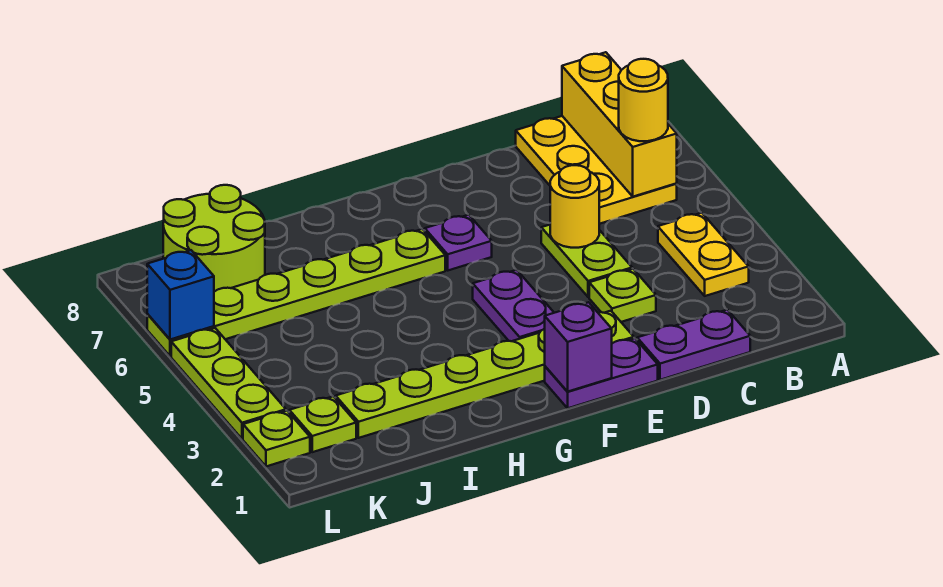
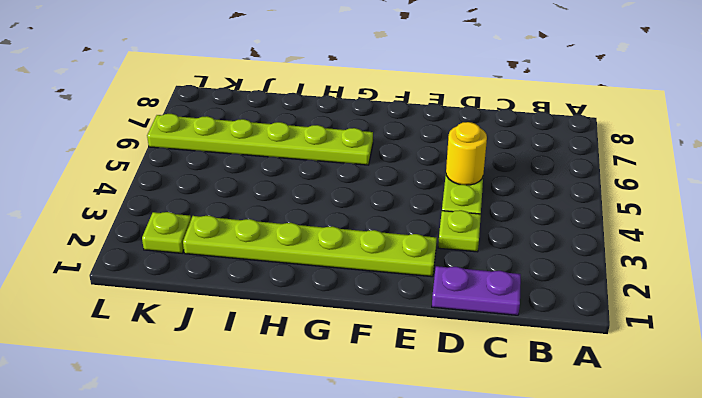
none -> yellow plate B3:B4 level 1
none -> yellow plate B6:C8 level 1
none -> purple plate E1:F1 level 1

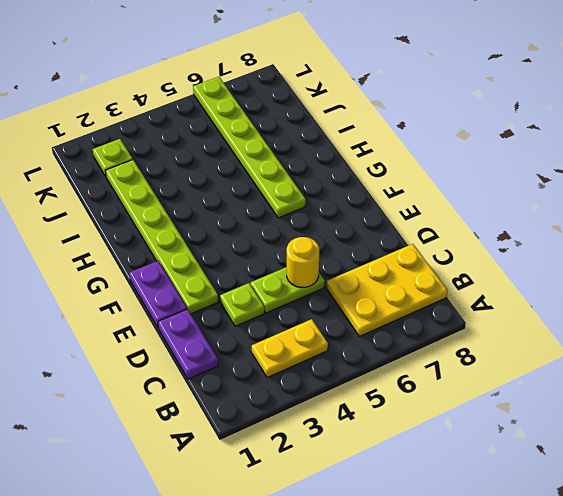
none -> purple plate F3:F4 level 1
none -> purple plate F6 level 1
none -> lime round brick J7:K8 level 1

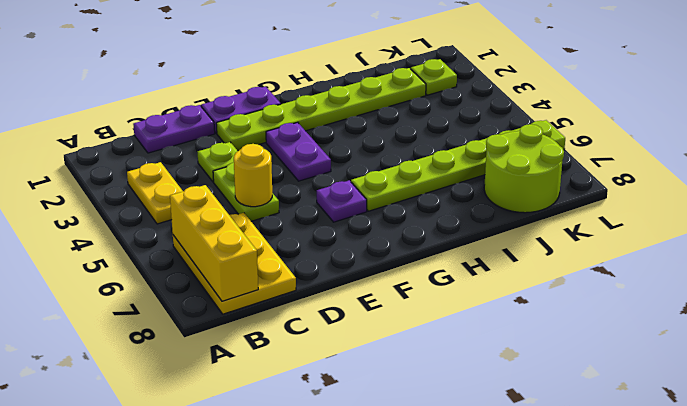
none -> lime plate L2 level 1
none -> lime plate L3:L5 level 1
none -> purple brick F1 level 2

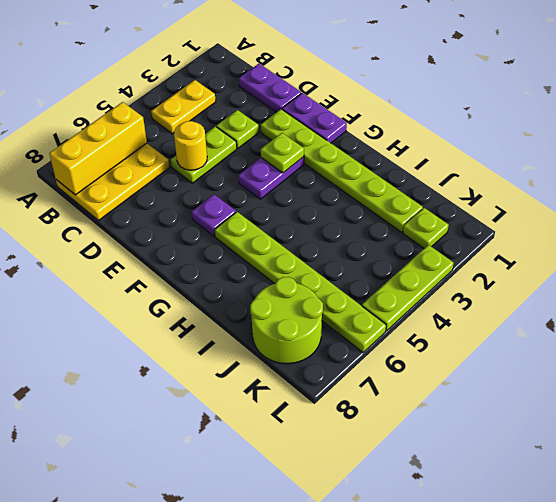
lime plate F3 level 2 -> lime plate L2 level 1
none -> purple brick F1 level 2
none -> blue brick L6 level 2
none -> yellow round brick B6 level 3

